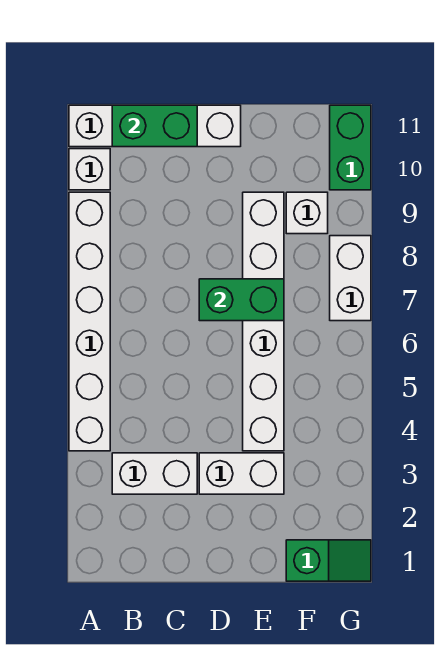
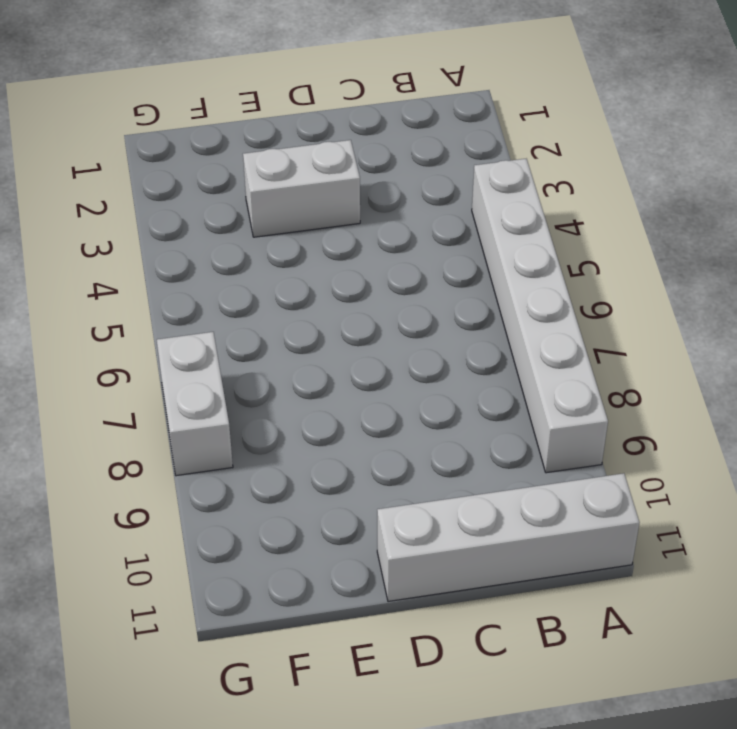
none -> white brick A10 level 1
none -> white brick B3:C3 level 1
none -> white brick E4:E9 level 1

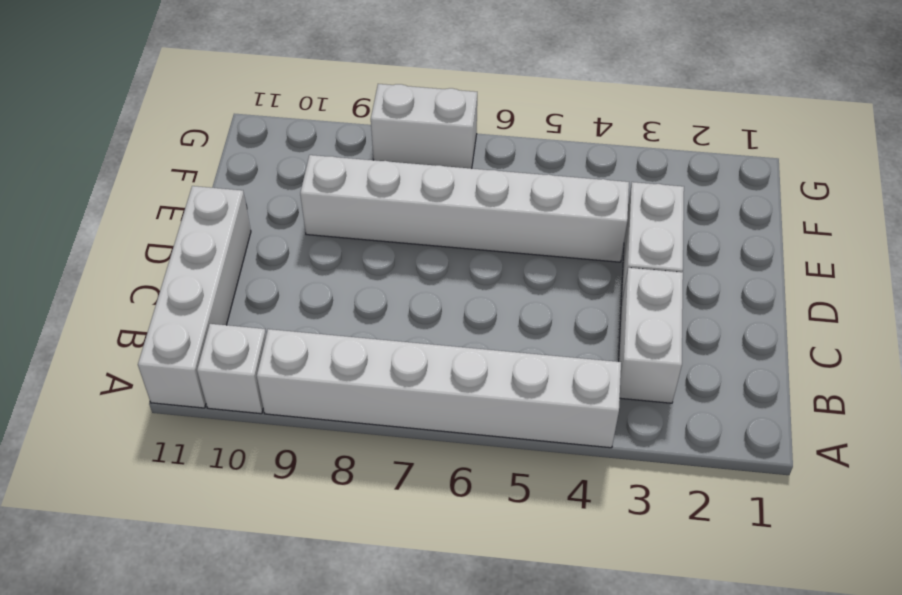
none -> green slope F1:G1 level 1 top F
none -> white brick F9 level 1
none -> green brick G10:G11 level 1

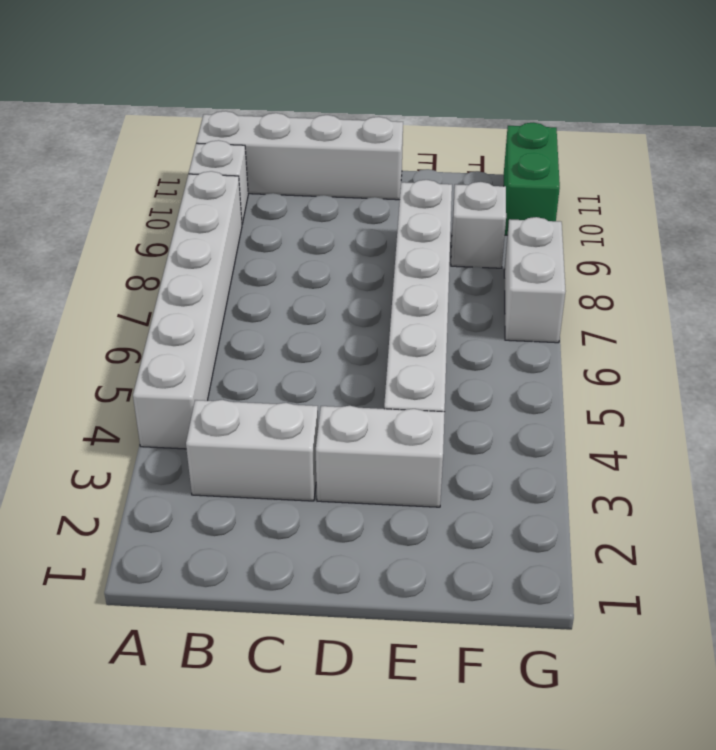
none -> green slope F1:G1 level 1 top F
none -> green brick B11:C11 level 2
none -> green brick D7:E7 level 2

